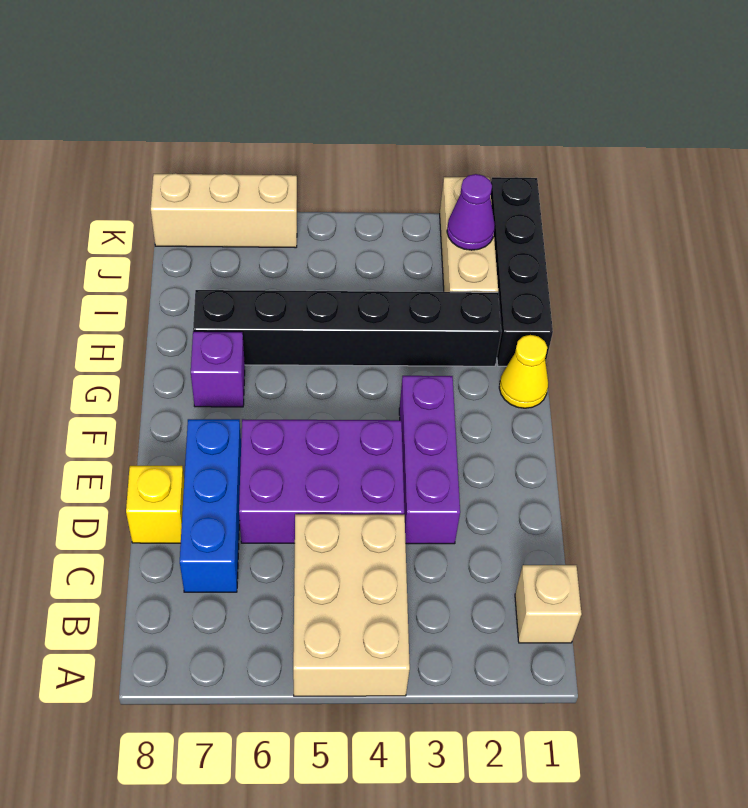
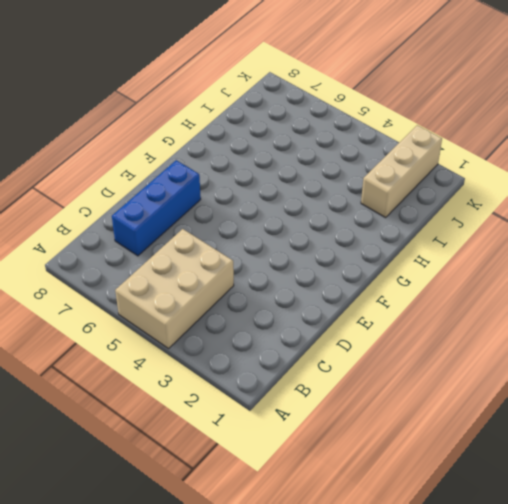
none -> tan brick B1 level 1
none -> purple brick D3:F3 level 1
none -> purple brick D4:E6 level 1

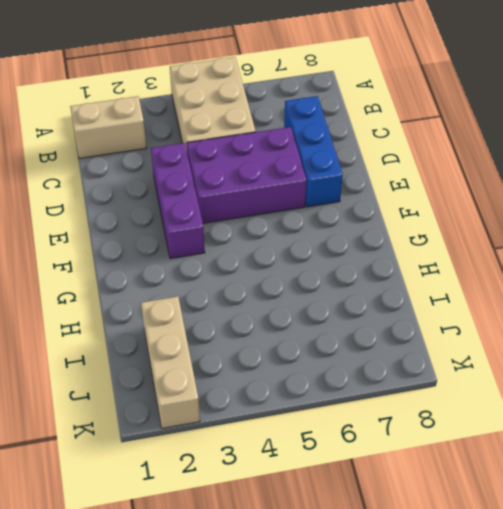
tan brick B1:B2 level 1 -> tan brick B1 level 1
none -> yellow brick D8 level 1
none -> yellow cone G1 level 1
none -> purple brick G7 level 1

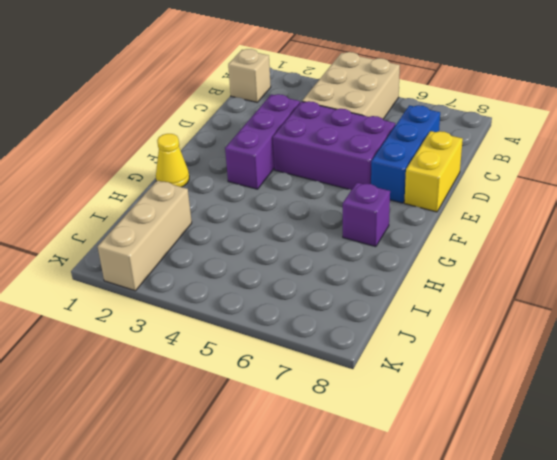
yellow brick D8:E8 level 1 -> yellow brick D8 level 1
none -> black brick H1:K1 level 1
none -> black brick H2:H7 level 1
none -> tan brick K6:K8 level 1

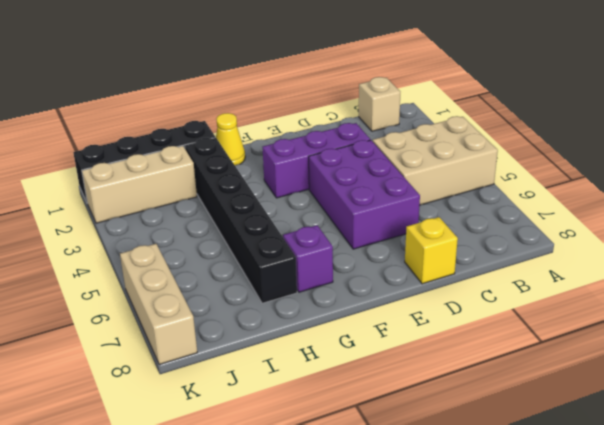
none -> blue brick C7:E7 level 1
none -> purple cone J2 level 2

